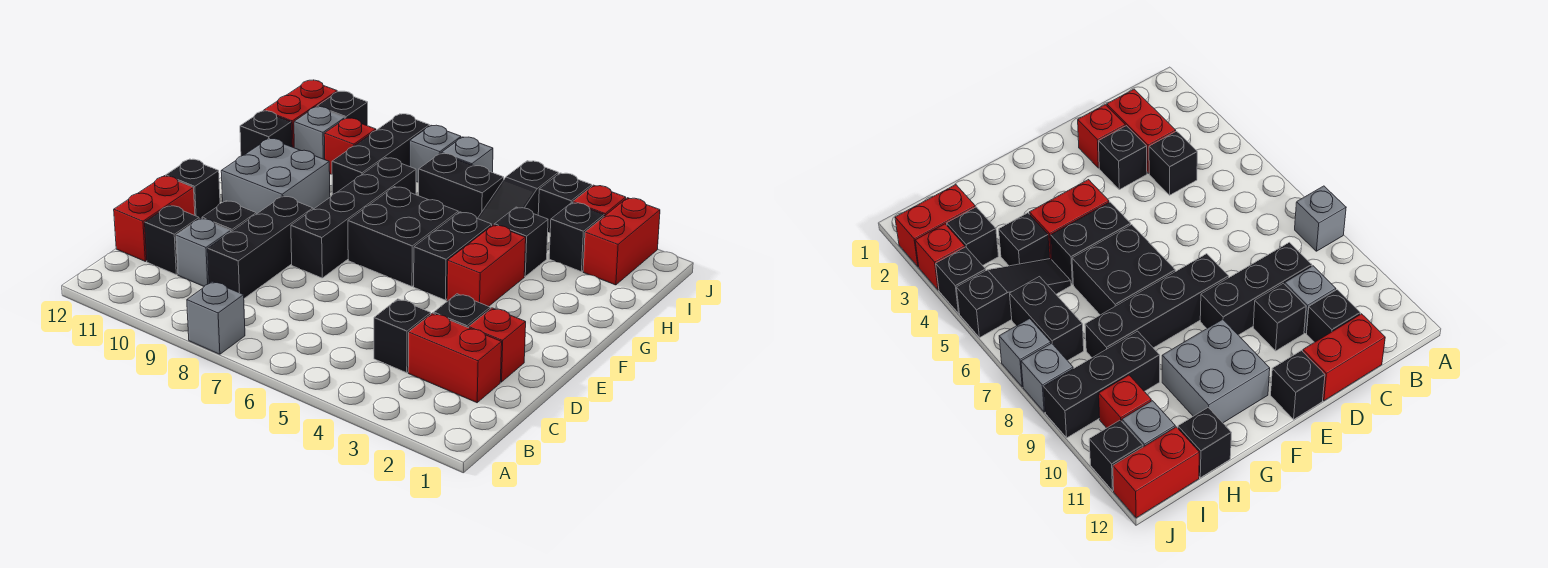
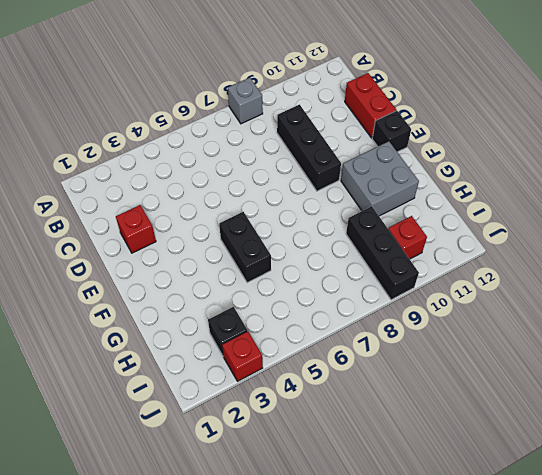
none -> red brick C2:C3 level 1
none -> black brick C4 level 1
none -> grey brick C10 level 1
none -> black brick C11 level 1

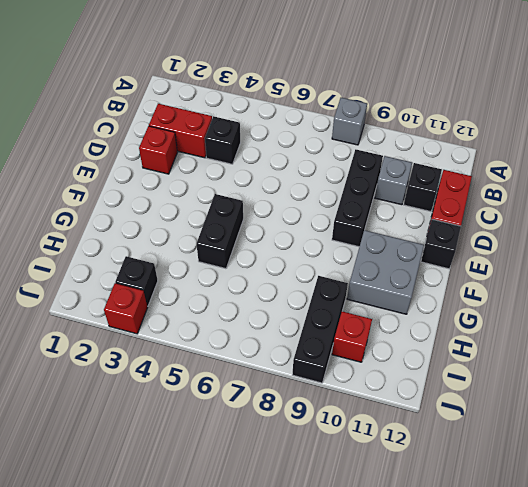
none -> black brick D3 level 1
none -> black brick D10 level 1
none -> black brick E8:H8 level 1
none -> red brick F4:G4 level 1

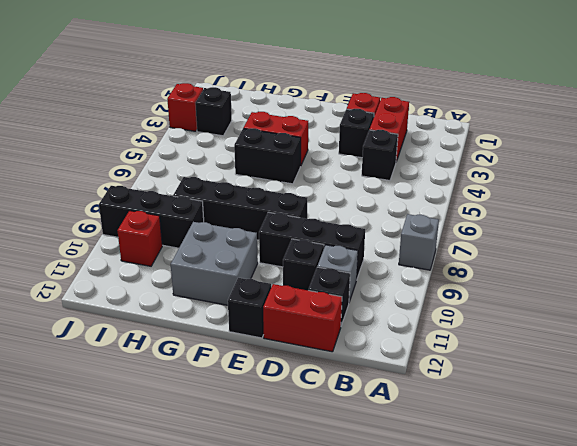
none -> black brick F6:G7 level 1
none -> black brick H4 level 1
none -> black slope H5:J5 level 1 top J
none -> black brick H12 level 1

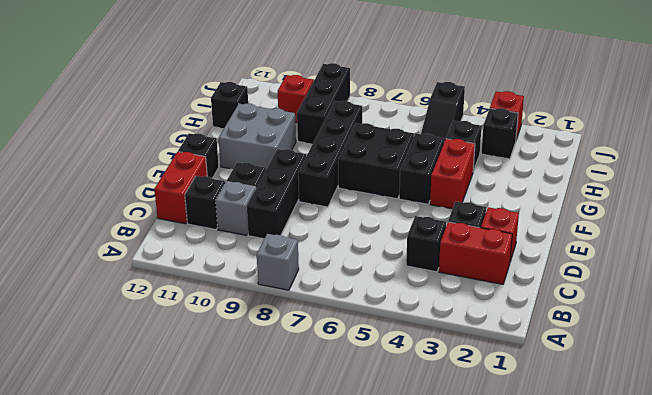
none -> red brick I2:J2 level 1
none -> black brick I6:I7 level 1
none -> grey brick I11 level 1
none -> red brick I12:J12 level 1

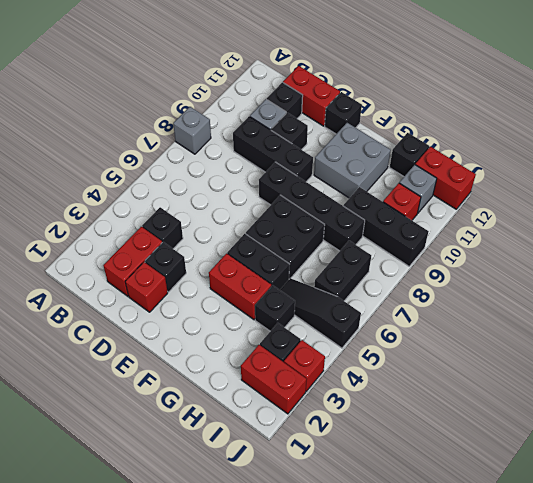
none -> black brick J4 level 1
none -> grey brick J7 level 1
none -> grey brick J8 level 1
none -> black brick J11 level 1

